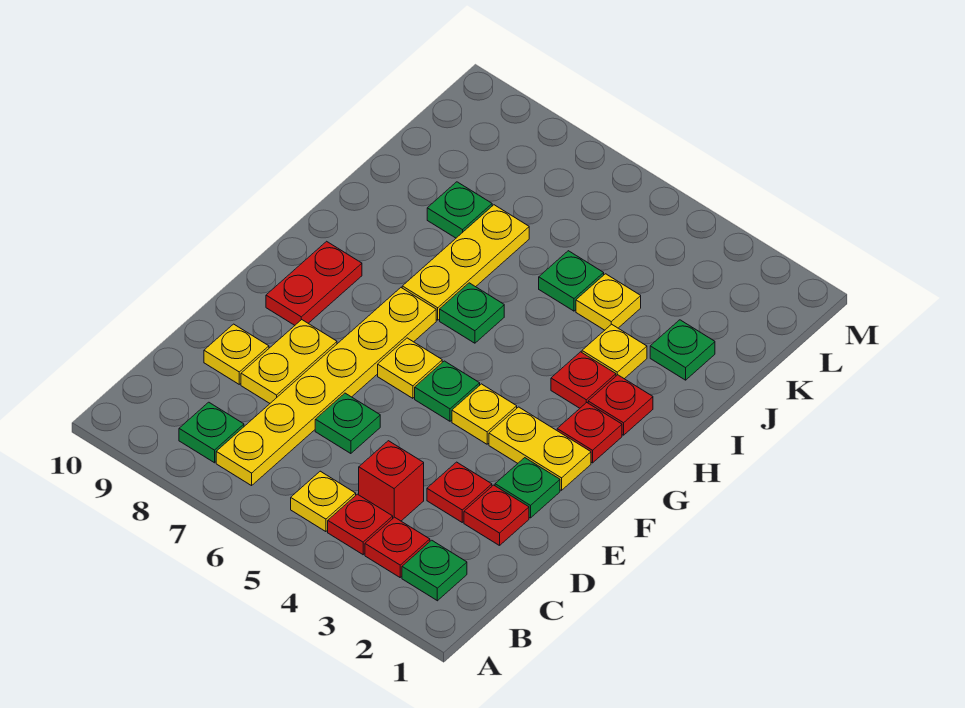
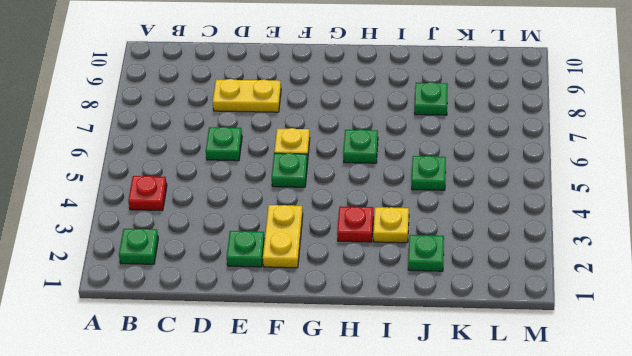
none -> red plate B3 level 1
none -> yellow plate B5 level 1
none -> yellow plate B7:G7 level 1

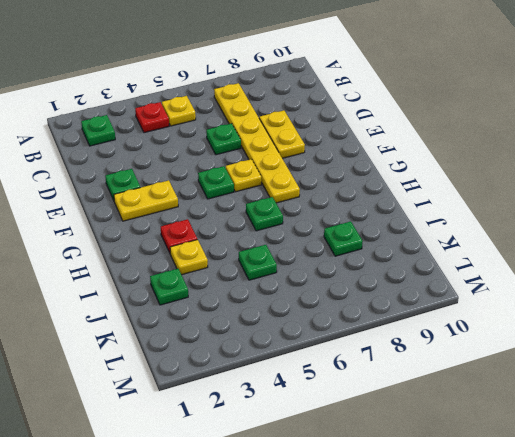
none -> red plate B3 level 1
none -> green plate B8 level 1
none -> red brick C4 level 1

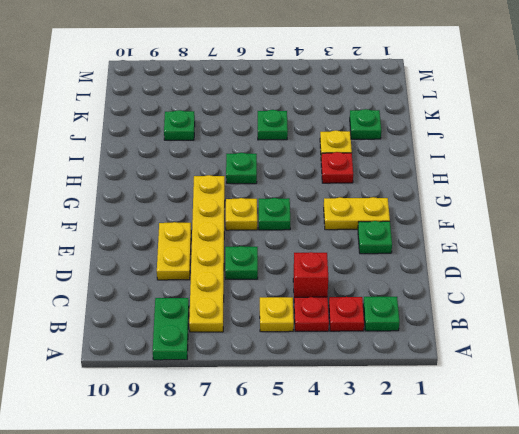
green plate A8:B8 level 1 -> green plate B8 level 1
none -> red plate D2 level 1
none -> red plate D3 level 1
none -> yellow plate D9 level 1

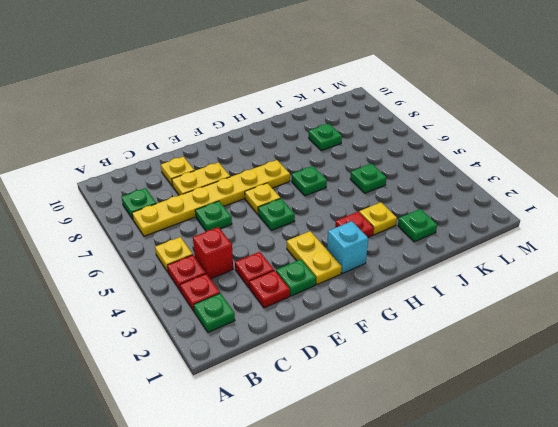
cyan brick G2 level 1 -> red plate G2 level 1
none -> yellow plate F4 level 1
none -> red plate F9:G9 level 1
none -> red plate H2 level 1

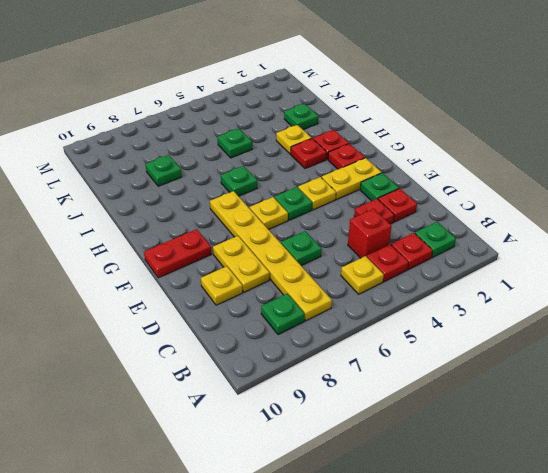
red plate F9:F10 level 1 -> red plate F9:G9 level 1
none -> yellow plate H7:J7 level 1
none -> yellow plate J4 level 1

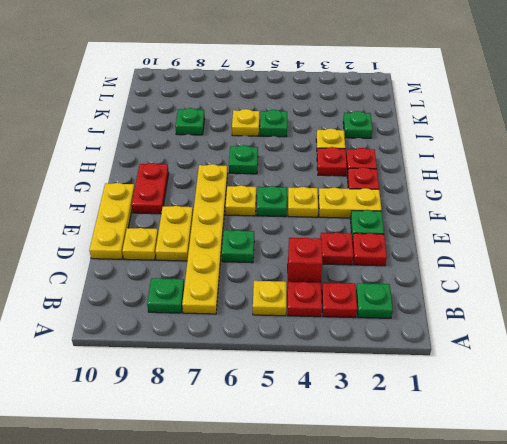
yellow plate D10:F10 level 1 -> yellow plate H7:J7 level 1
yellow plate J6 level 1 -> yellow plate J4 level 1

